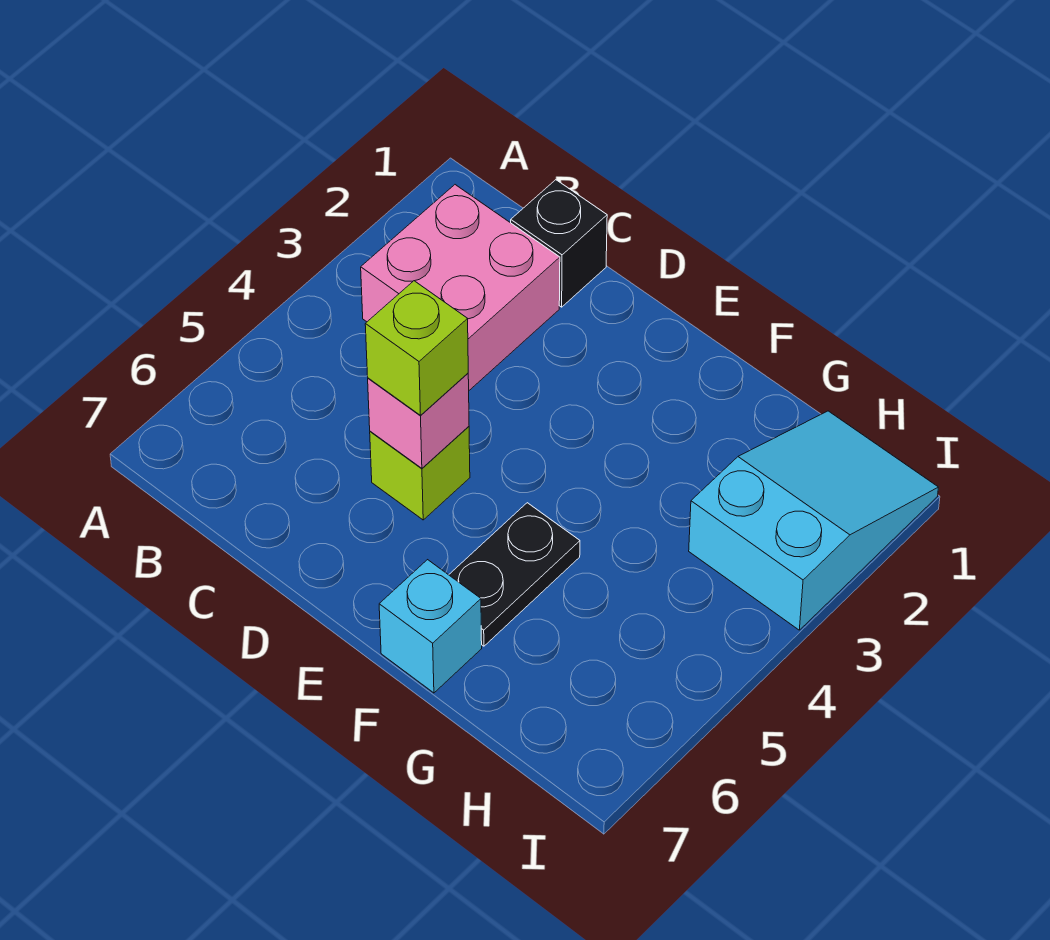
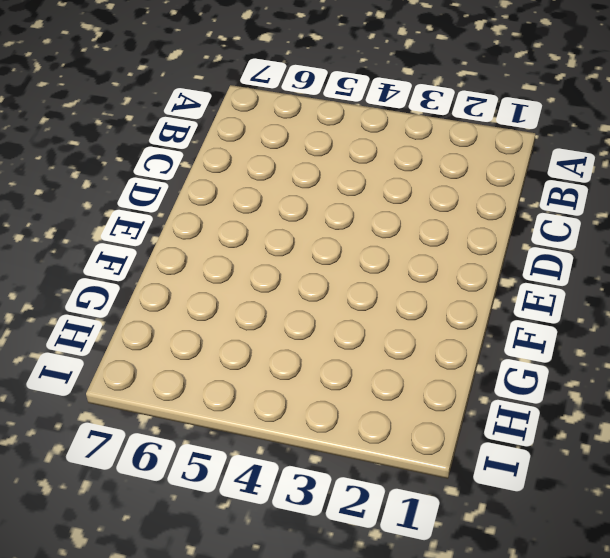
none -> pink brick B2:C3 level 1
none -> black brick C1 level 1

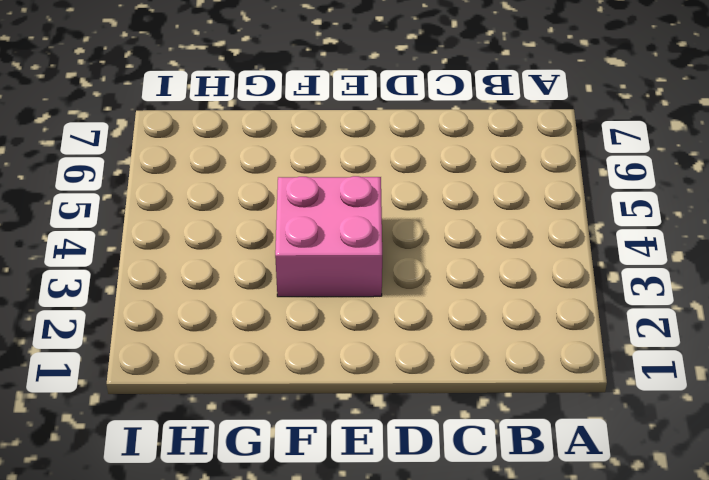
pink brick E3:F4 level 1 -> pink brick B2:C3 level 1
none -> black brick C1 level 1
none -> lime brick D5 level 1

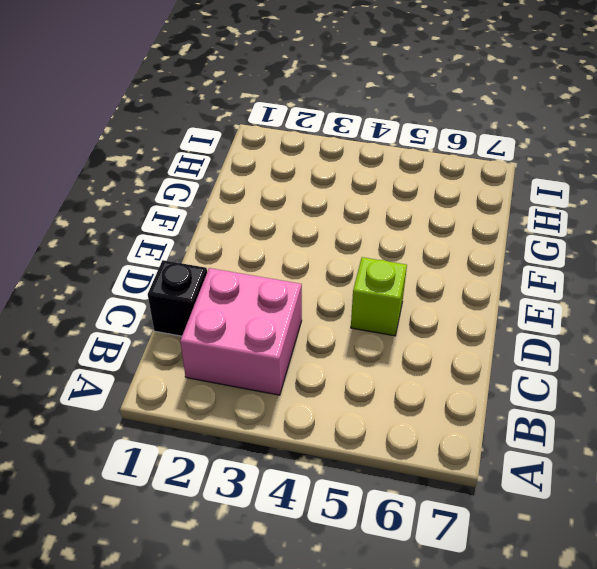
none -> black plate F5:F6 level 1
none -> cyan brick F7 level 1

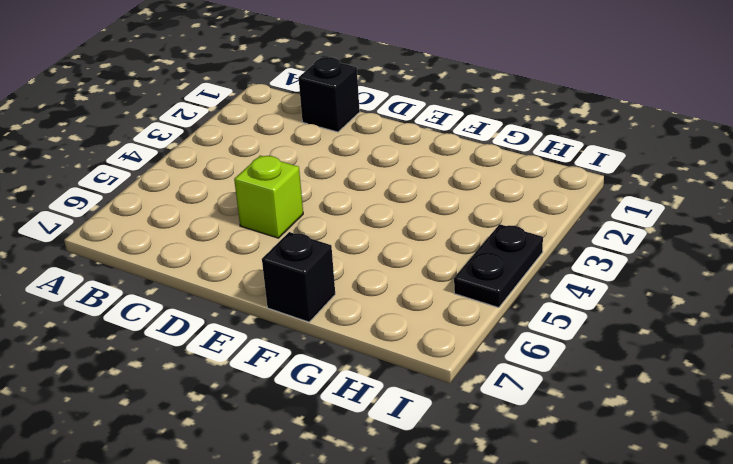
black brick F7 level 1 -> cyan brick F7 level 1
black plate I4:I5 level 1 -> black plate F5:F6 level 1
none -> pink brick B2:C3 level 1
none -> cyan slope H1:I3 level 1 top 3

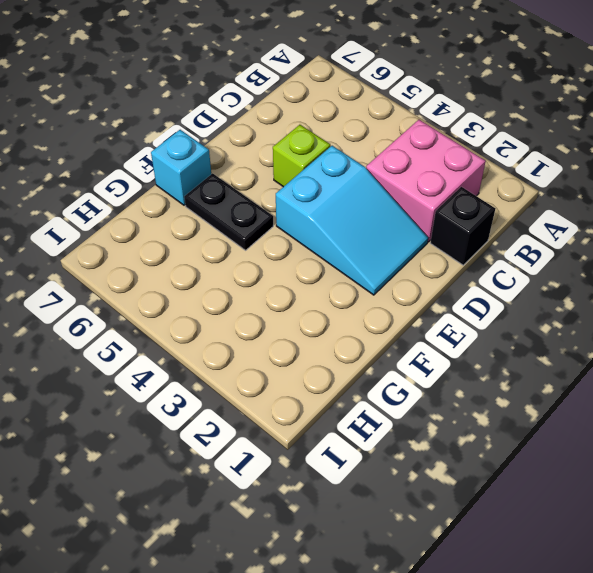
cyan slope D2:E4 level 1 top 4 -> cyan slope H1:I3 level 1 top 3
none -> pink brick D5 level 2
none -> lime brick D5 level 3

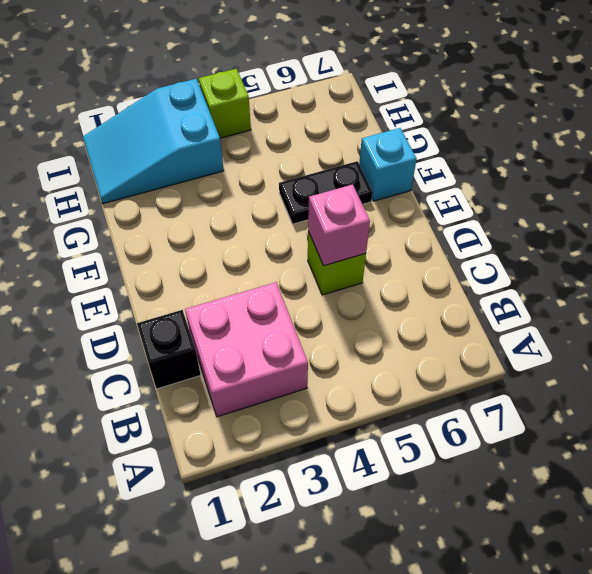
lime brick I4 level 1 -> lime brick D5 level 3

